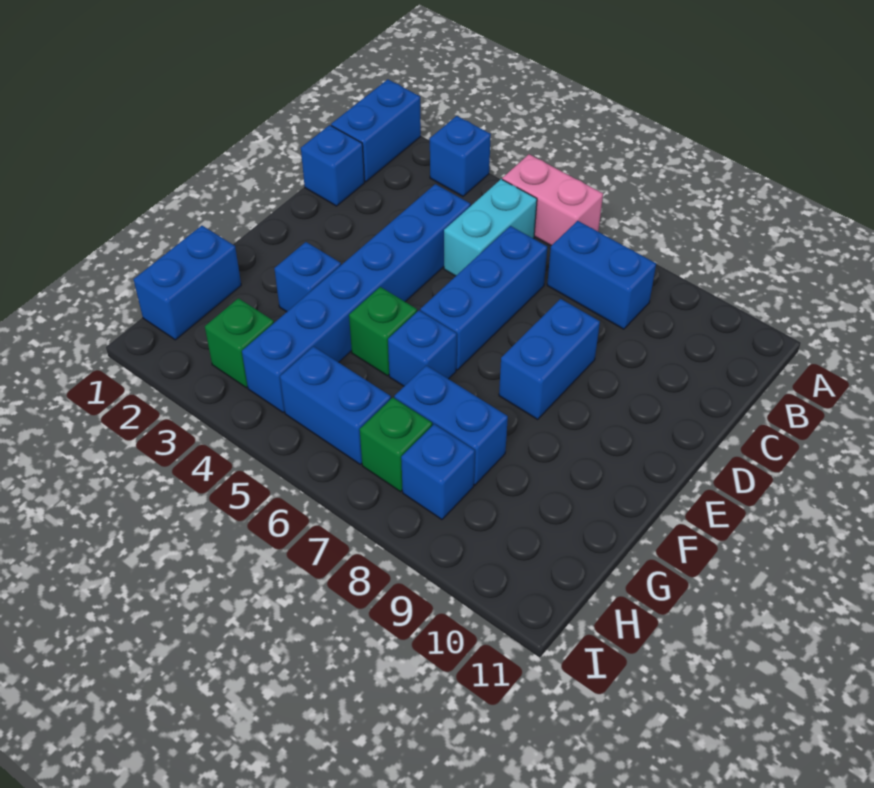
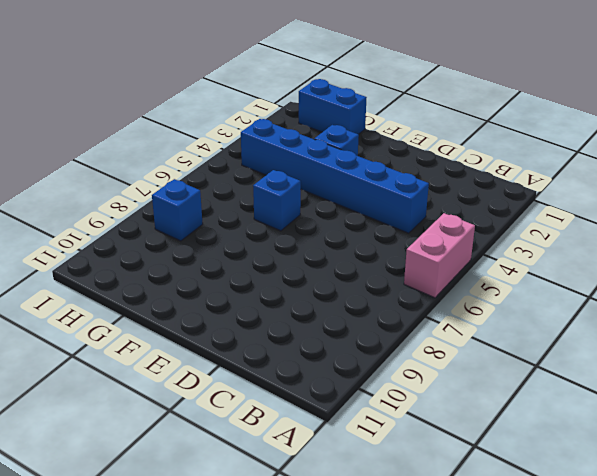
none -> blue brick A1:B1 level 1
none -> blue brick A3 level 1
none -> cyan brick B5:C5 level 1

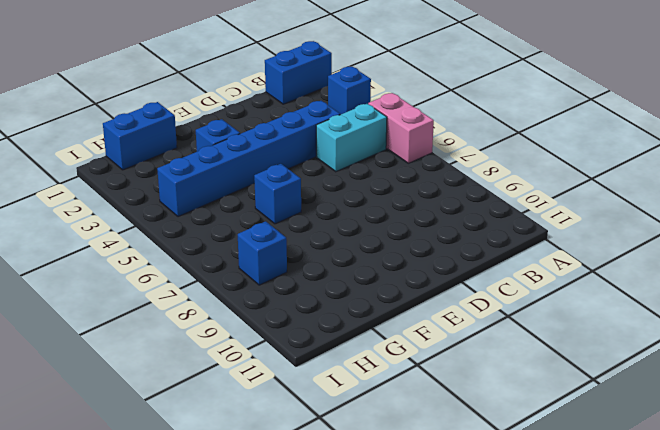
none -> blue brick B7:B8 level 1
none -> blue brick C1 level 1
none -> blue brick C6:E6 level 1

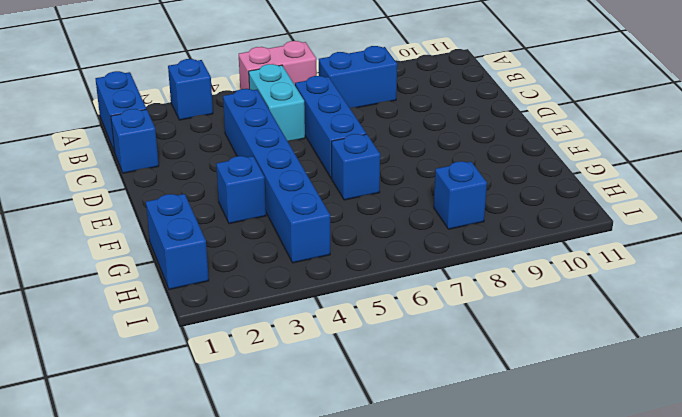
none -> blue brick D8:E8 level 1
none -> green brick F5 level 1
none -> blue brick G7:G8 level 1

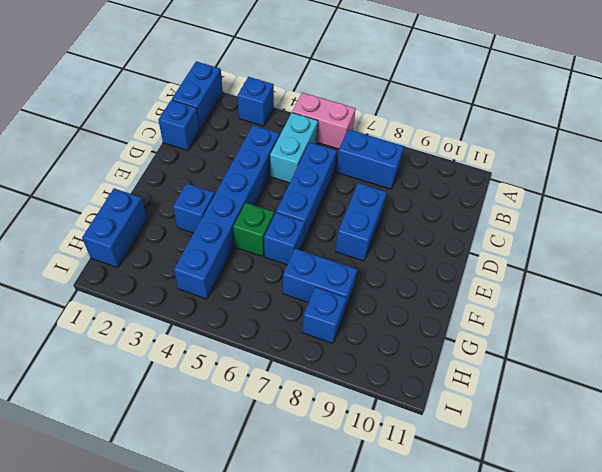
none -> green brick H3 level 1
none -> blue brick H5:H6 level 1
none -> green brick H7 level 1

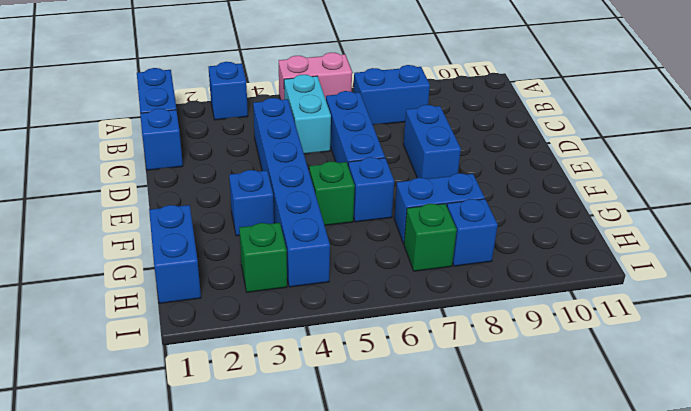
none -> blue brick H5:H6 level 1

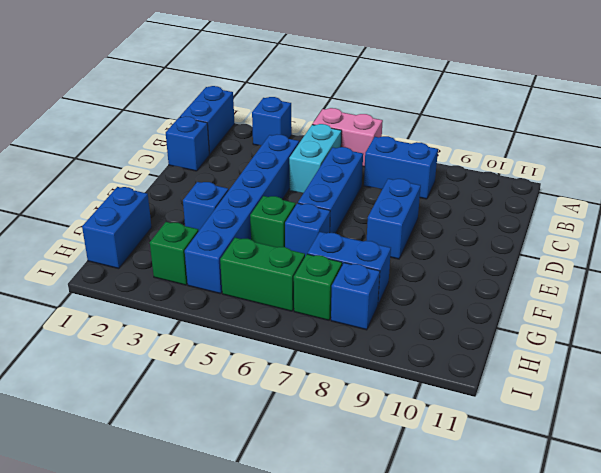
green brick H5:H6 level 1 -> blue brick H5:H6 level 1

